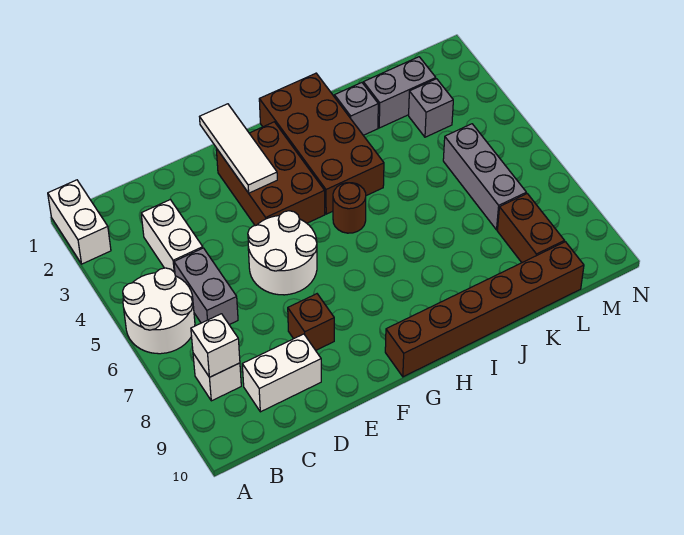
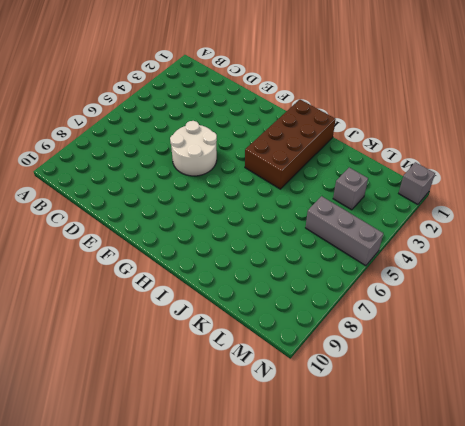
grey brick L5:N5 level 1 -> grey brick L5:L7 level 1
grey brick N1 level 1 -> grey brick J2 level 1
none -> white brick A1:A2 level 1
none -> white round brick A5:B6 level 1
none -> white brick B8 level 1

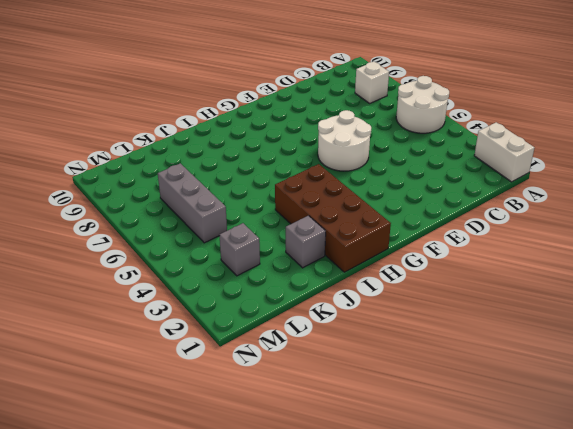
none -> white brick C3:C4 level 1
none -> grey brick C5:C6 level 1
none -> white brick C9:D9 level 1

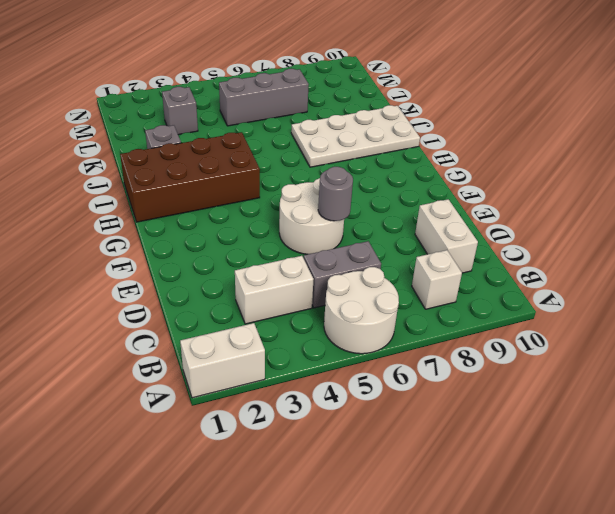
grey round brick E6 level 2 -> none
white plate I7:J10 level 1 -> brown brick G10:L10 level 1
none -> brown brick E8 level 1
none -> brown brick F2:G4 level 1
none -> brown round brick H5 level 1

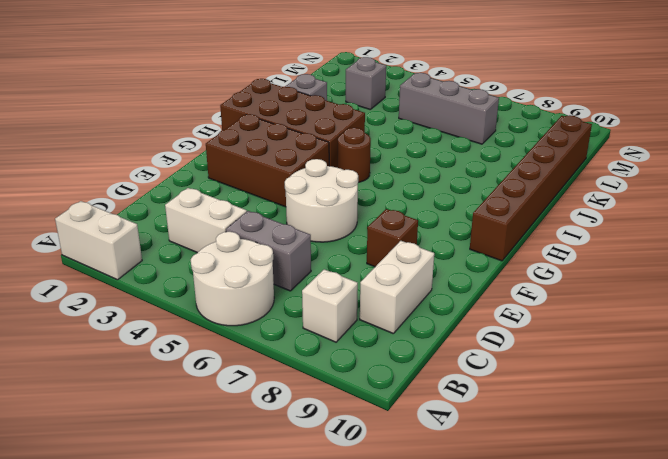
none -> grey brick K2:L2 level 1
none -> brown brick L8:L9 level 1
none -> white brick B8 level 2

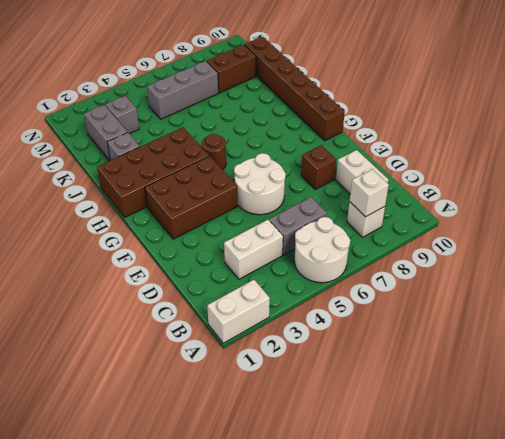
none -> white tile F1:F3 level 2

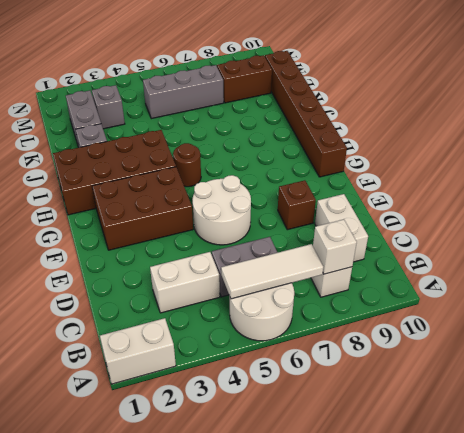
white tile B5:B7 level 2 -> white tile F1:F3 level 2

